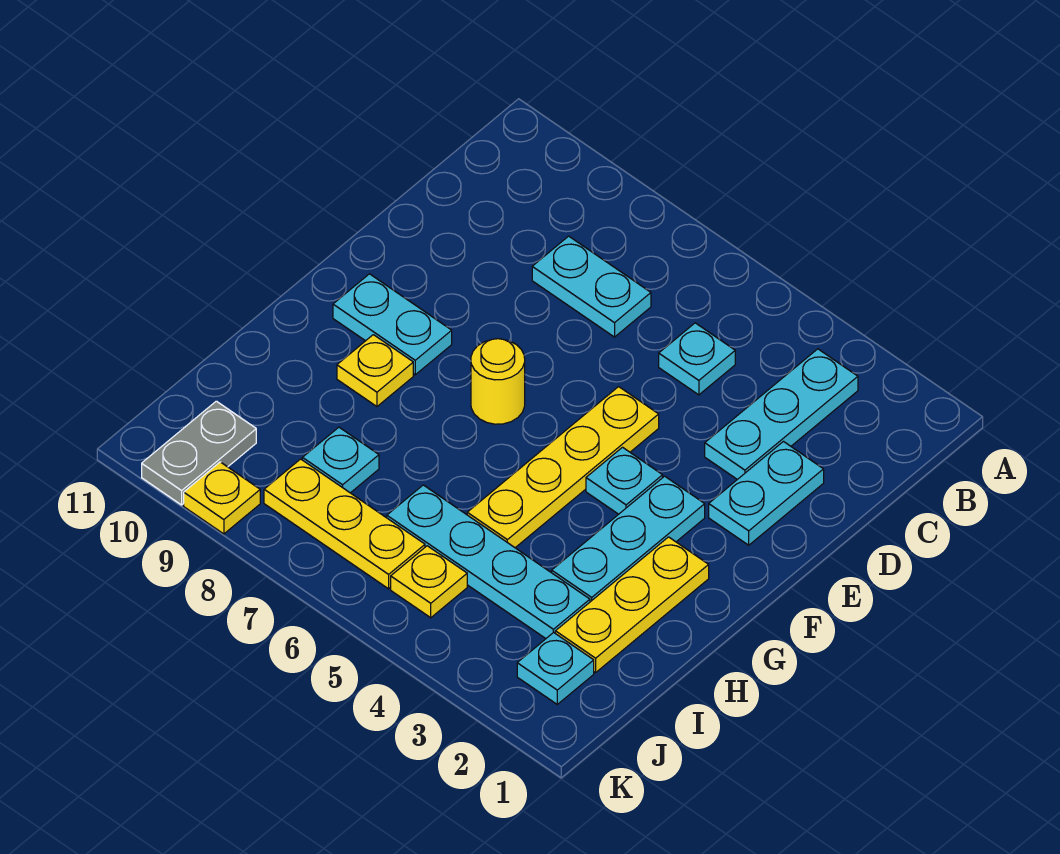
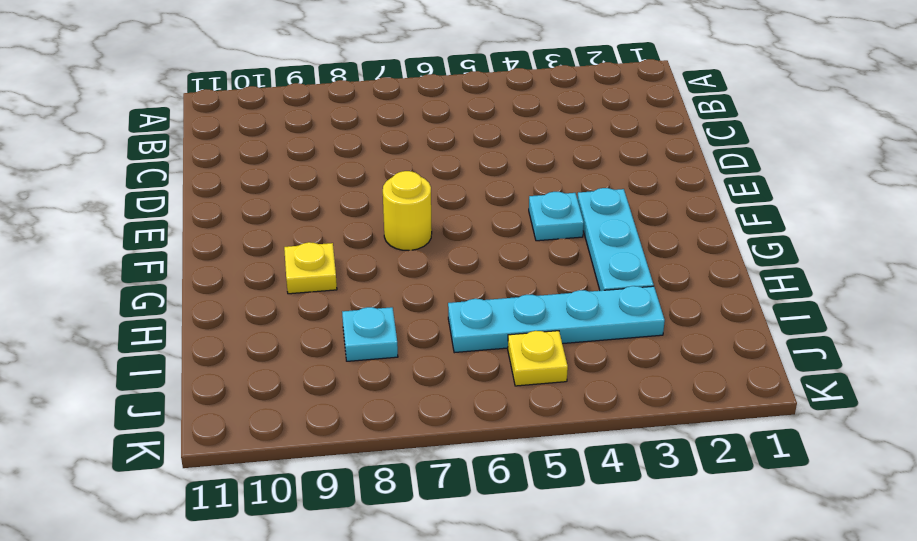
none -> cyan plate B3:D3 level 1
none -> cyan plate C5 level 1
none -> cyan plate C7:C8 level 1

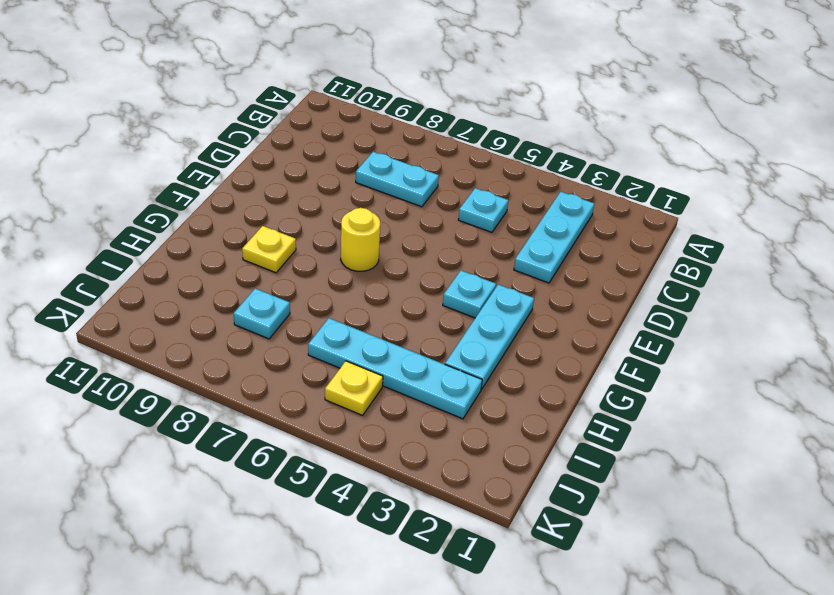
none -> cyan plate D2:E2 level 1
none -> yellow plate E5:H5 level 1
none -> cyan plate F9:F10 level 1

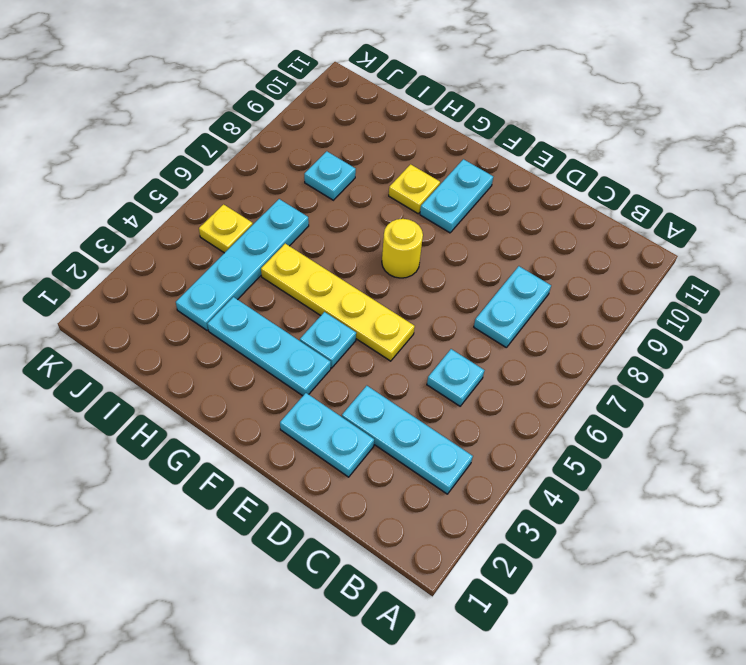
none -> yellow plate G2:I2 level 1
none -> cyan plate J2 level 1
none -> yellow plate J6:J8 level 1

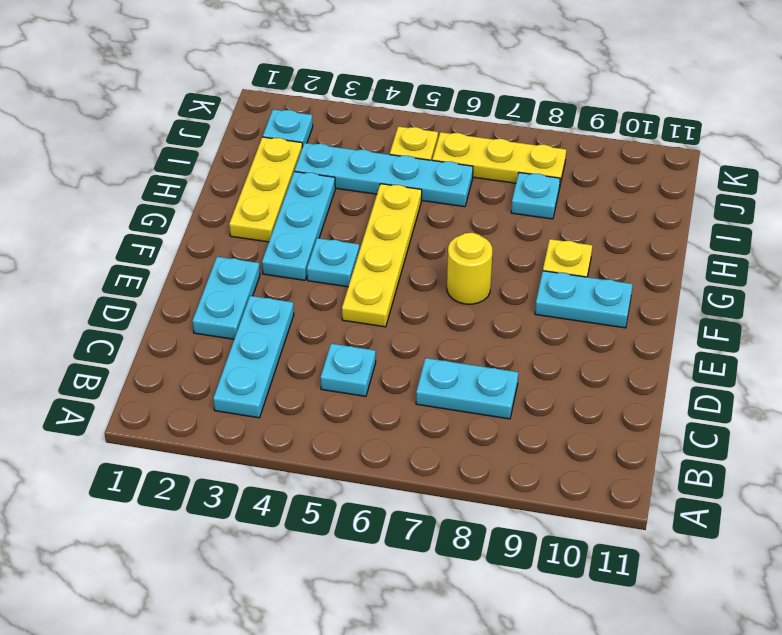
none -> grey plate J10:K10 level 1
none -> yellow plate K9 level 1

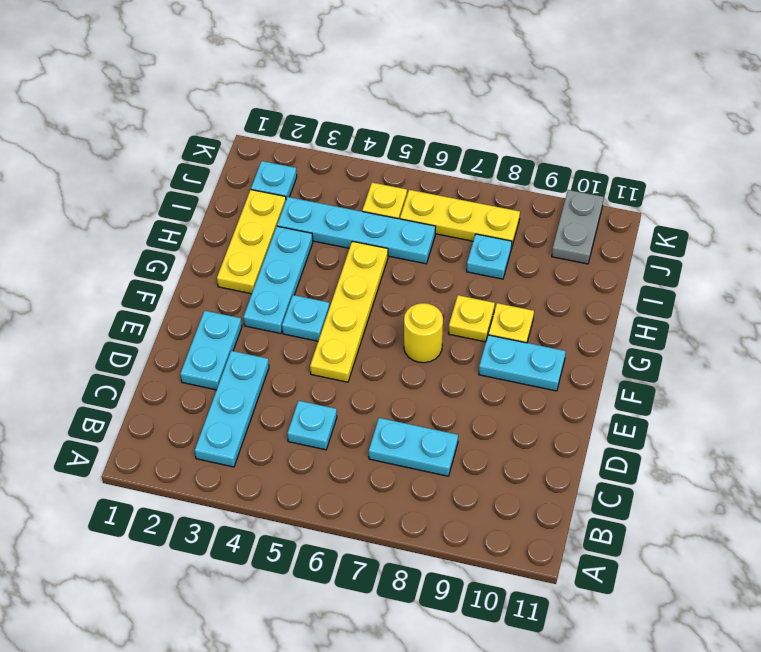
yellow plate G8 level 1 -> yellow plate K9 level 1

